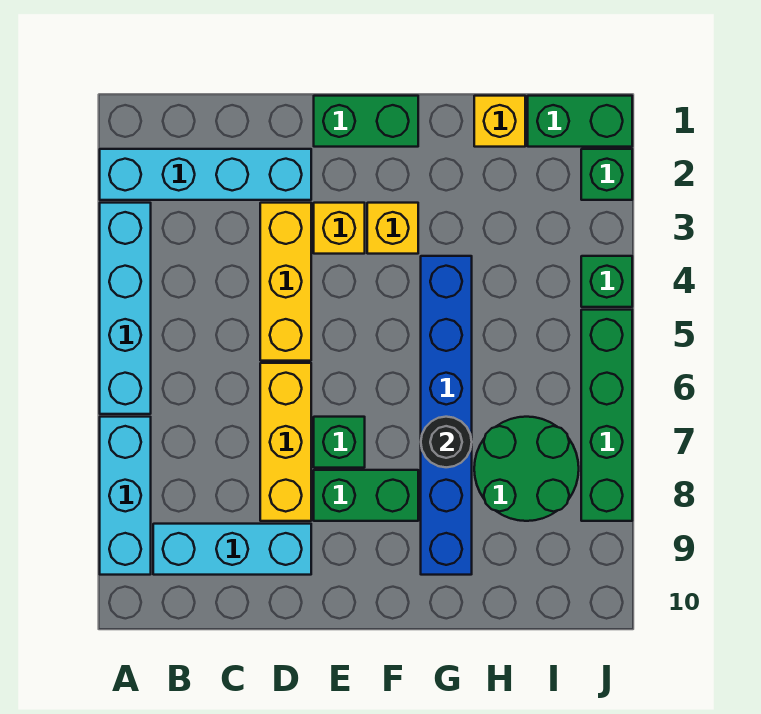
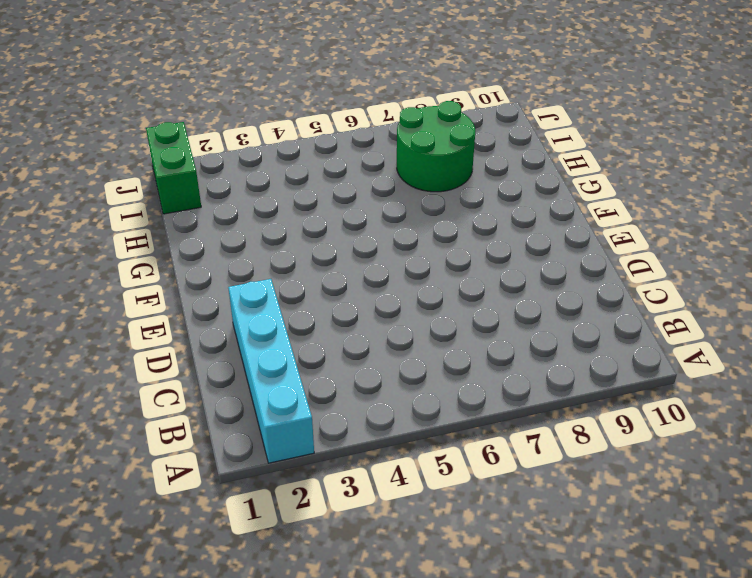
none -> cyan brick A3:A6 level 1
none -> cyan brick A7:A9 level 1
none -> cyan brick B9:D9 level 1

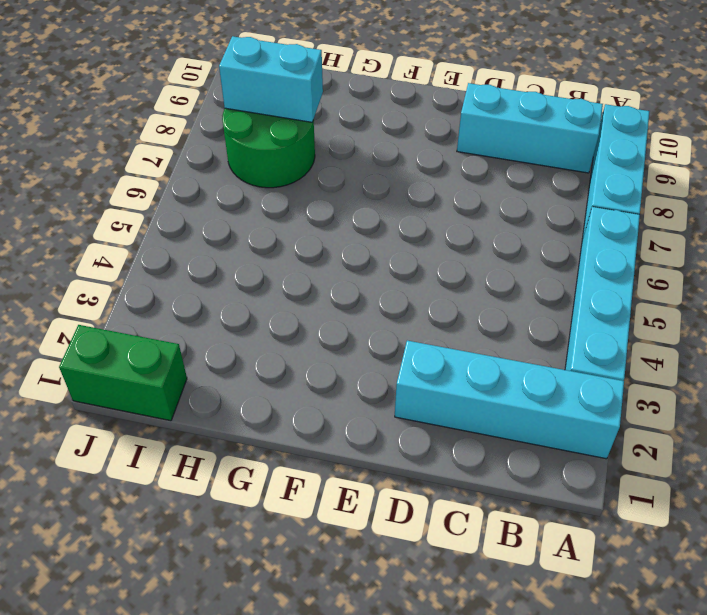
cyan brick H8:I8 level 2 -> none
none -> yellow brick D3:D5 level 1
none -> yellow brick D6:D8 level 1
none -> green brick E1:F1 level 1

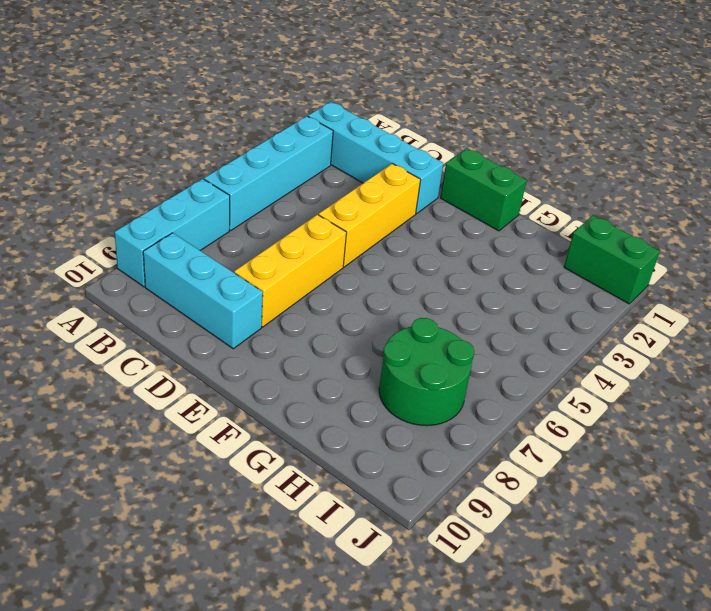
none -> yellow brick E3 level 1
none -> green brick E7 level 1
none -> green brick E8:F8 level 1

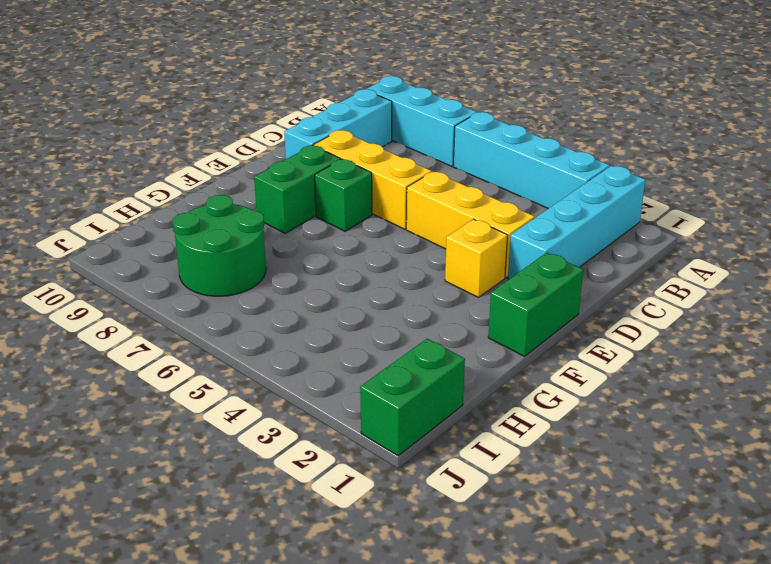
none -> yellow brick F3 level 1
none -> blue brick G4:G9 level 1
none -> yellow brick H1 level 1

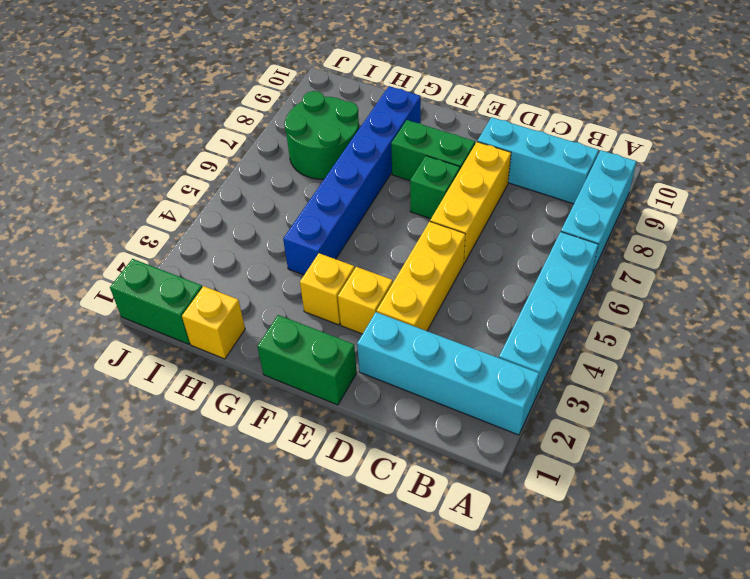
none -> green brick J2 level 1
none -> green brick J4 level 1
none -> green brick J5:J8 level 1

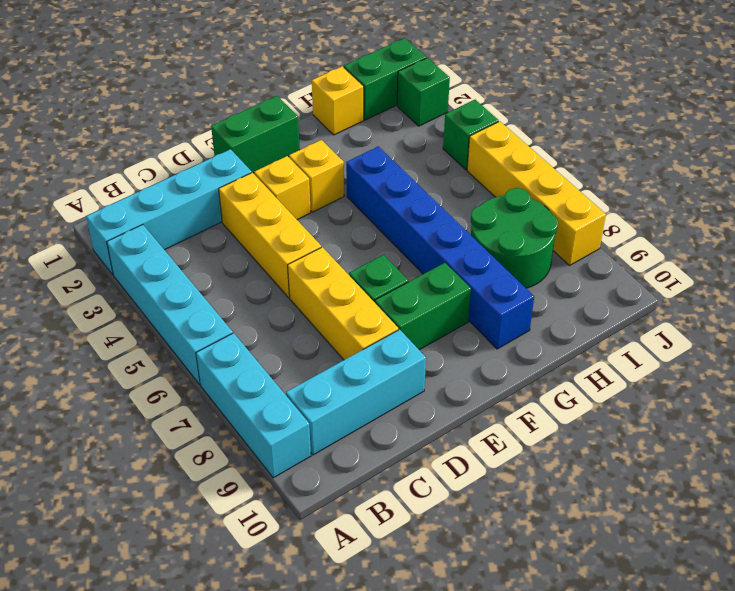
yellow brick J5:J8 level 1 -> green brick J5:J8 level 1
none -> black round brick G7 level 2

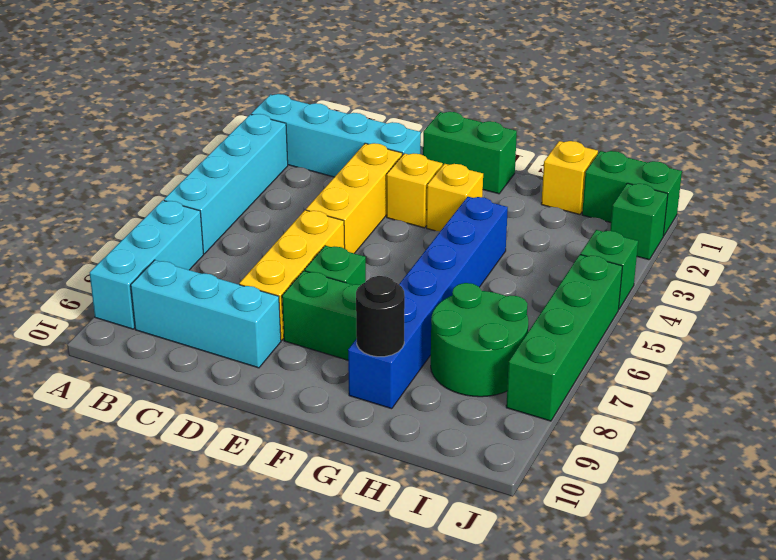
black round brick G9 level 2 -> black round brick G7 level 2

